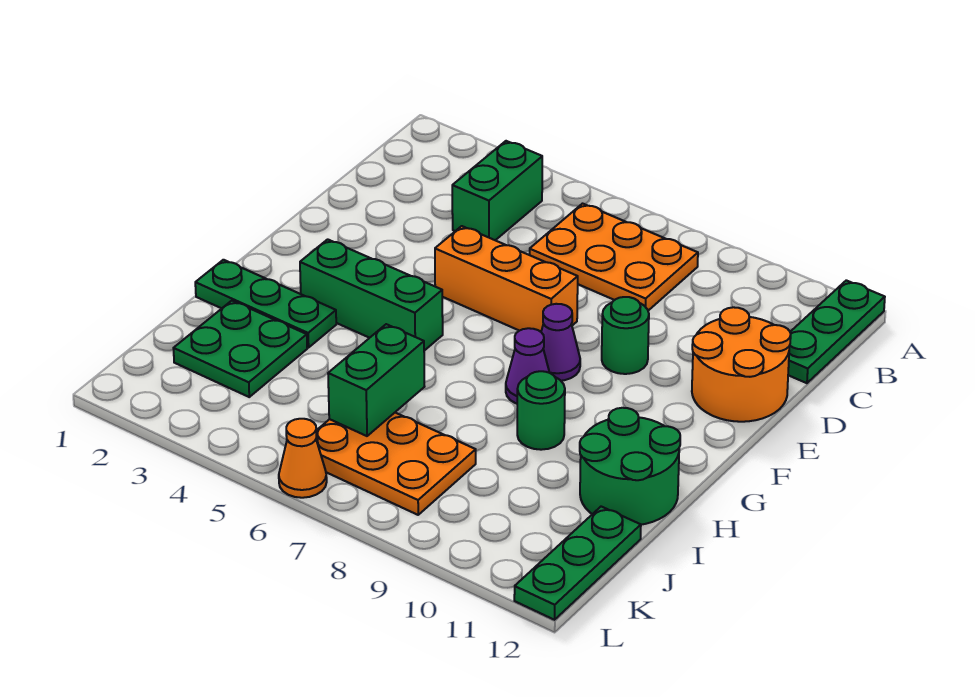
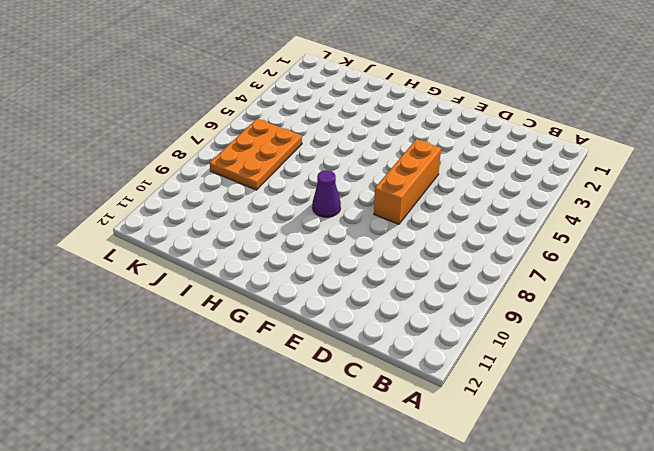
none -> green plate A12:C12 level 1
none -> green brick B4:C4 level 1
none -> orange plate B6:C8 level 1

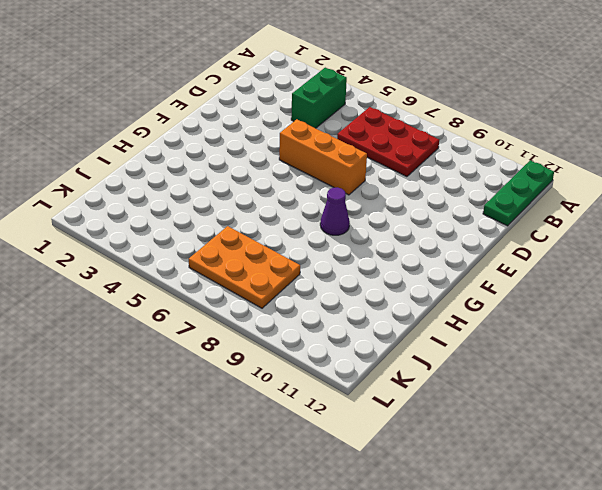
red plate B6:C8 level 1 -> orange plate B6:C8 level 1
none -> orange round brick D11:E12 level 1
none -> green round brick E9 level 1
none -> purple cone F8 level 1

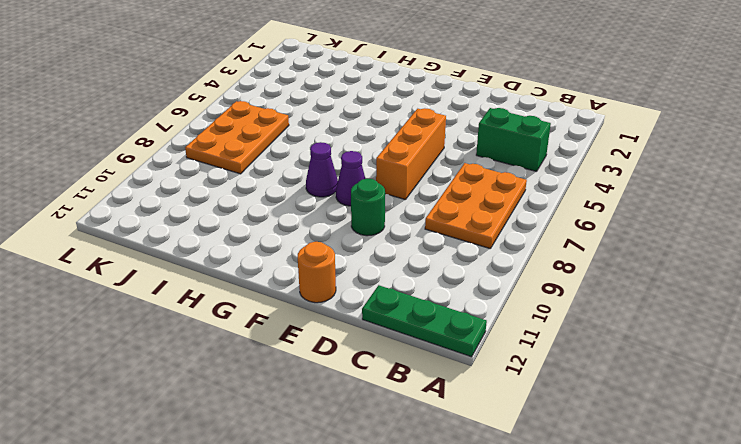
orange round brick E12 level 1 -> orange round brick D11:E12 level 1
none -> green brick G3:G5 level 1
none -> green plate H1:H3 level 1
none -> green round brick H9 level 1

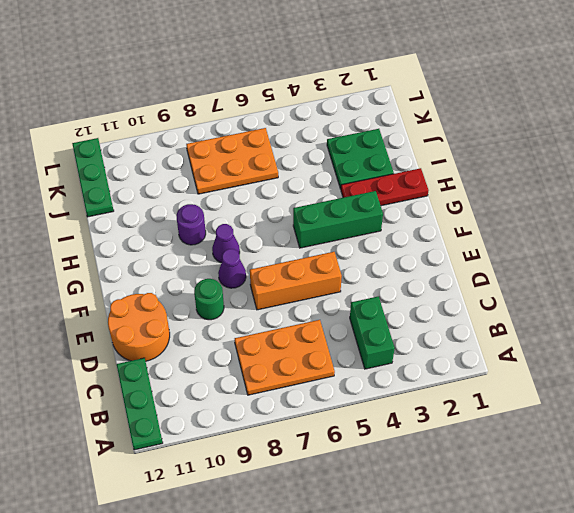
red plate H1:H3 level 1 -> green plate H1:H3 level 1
purple round brick H9 level 1 -> green round brick H9 level 1
none -> green round brick H11:I12 level 1
none -> orange cone L6 level 1
none -> green brick I6:J6 level 2

